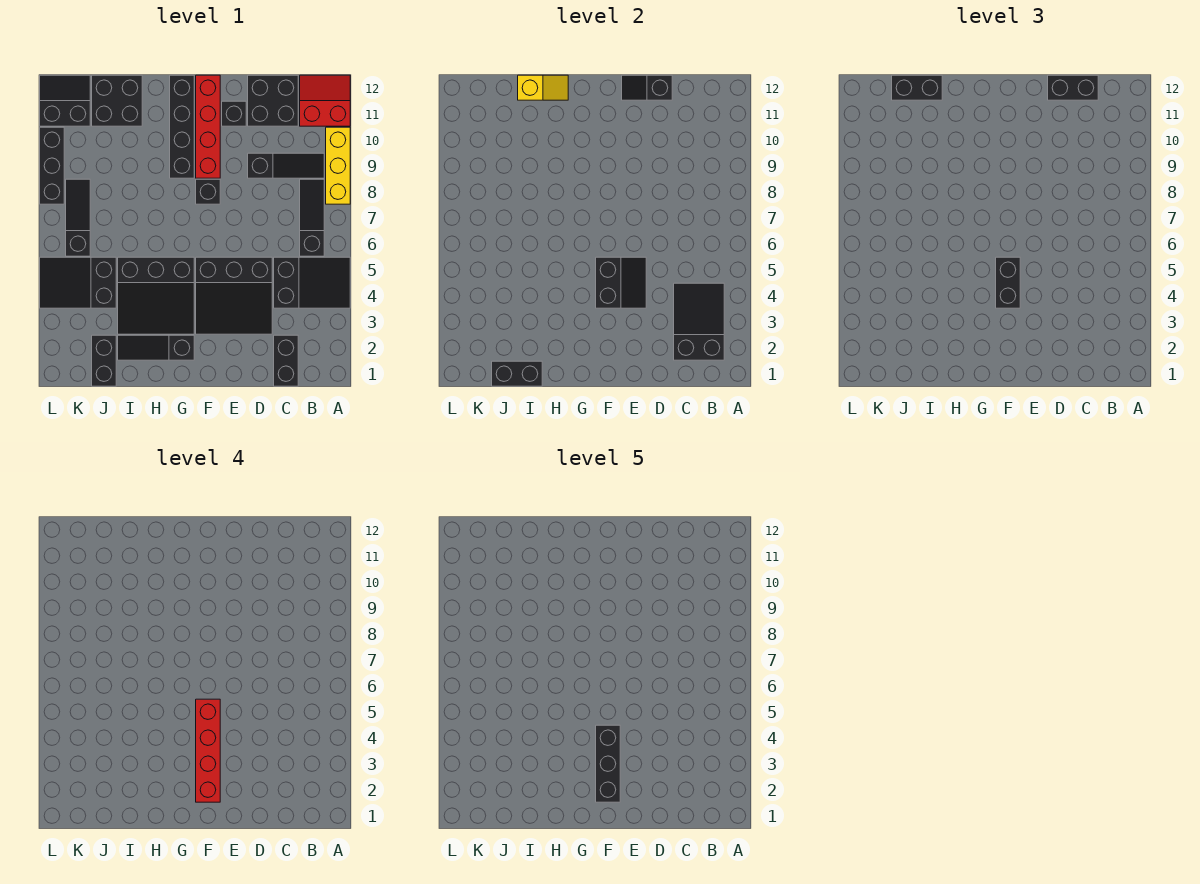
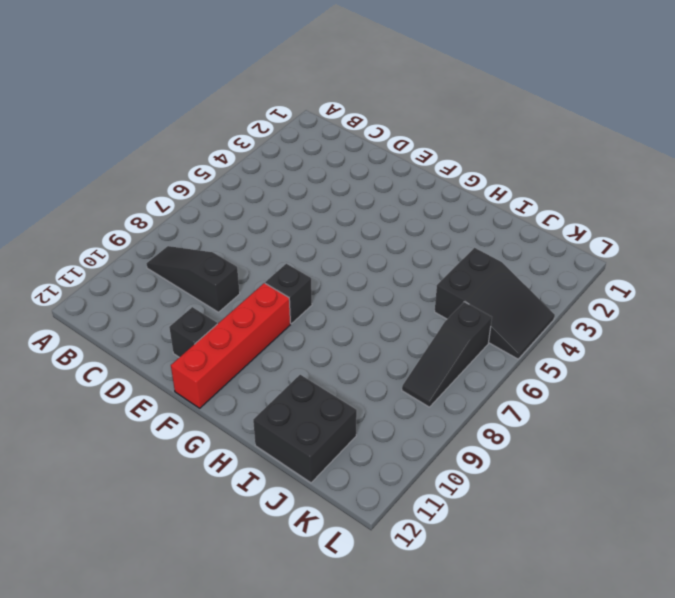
none -> black slope A4:C5 level 1 top C
none -> yellow brick A8:A10 level 1
none -> red slope A11:B12 level 1 top 11
none -> black slope B6:B8 level 1 top 6

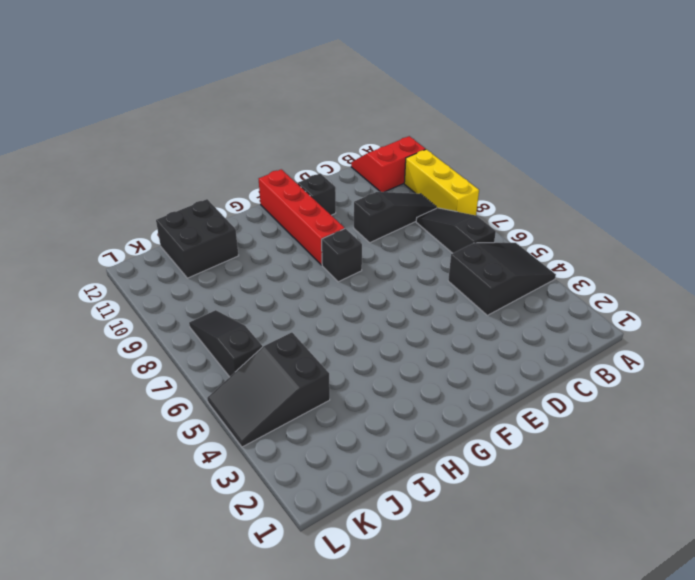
none -> black brick C1:C2 level 1
none -> black brick C11:D12 level 1
none -> black slope D3:F5 level 1 top 5
none -> black slope G2:I2 level 1 top G

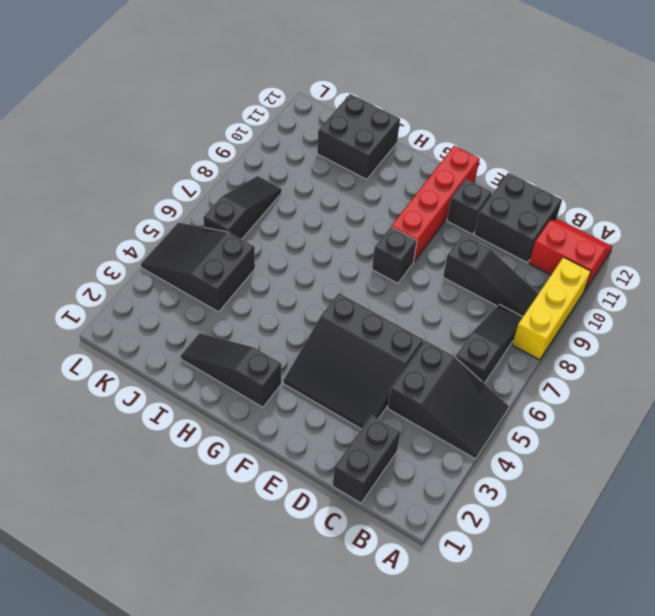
none -> black slope G3:I5 level 1 top 5
none -> black brick G9:G12 level 1
none -> black brick J1:J2 level 1
none -> black slope K11:L12 level 1 top 11

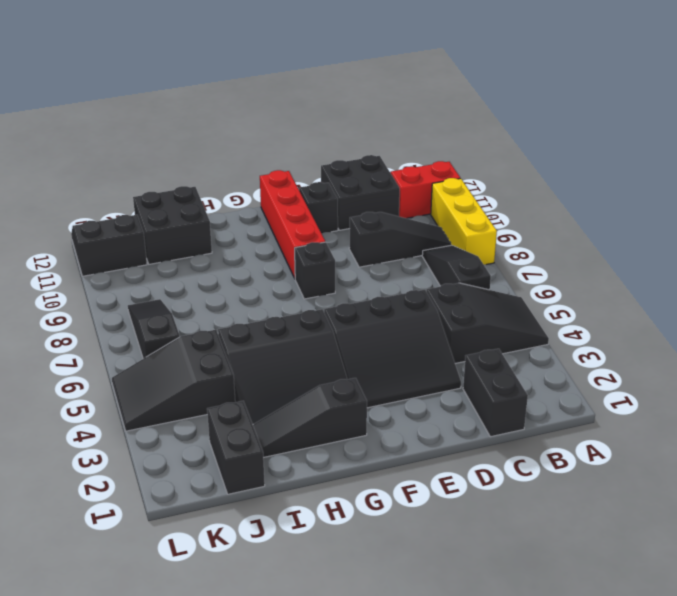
none -> black brick G9:G12 level 1
none -> black brick L8:L10 level 1
none -> black slope B2:C4 level 2 top 2
none -> black slope D12:E12 level 2 top D

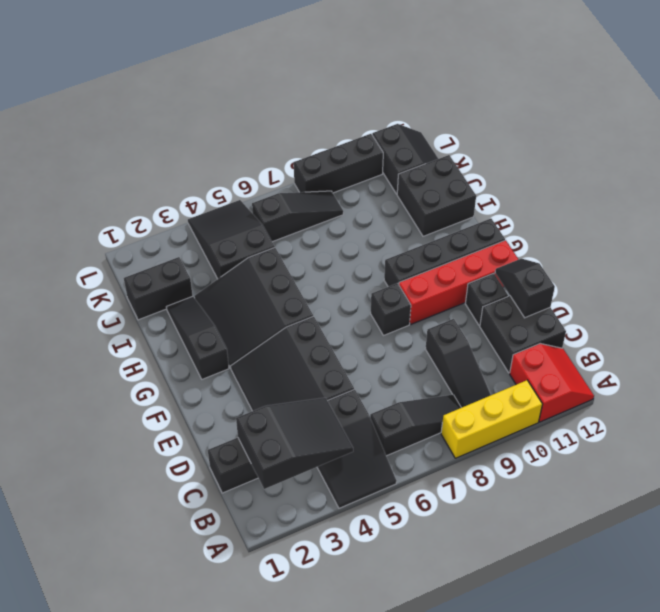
none -> black slope E4:F5 level 2 top F
none -> yellow slope H12:I12 level 2 top I
none -> black brick I1:J1 level 2
none -> black brick C12:D12 level 3

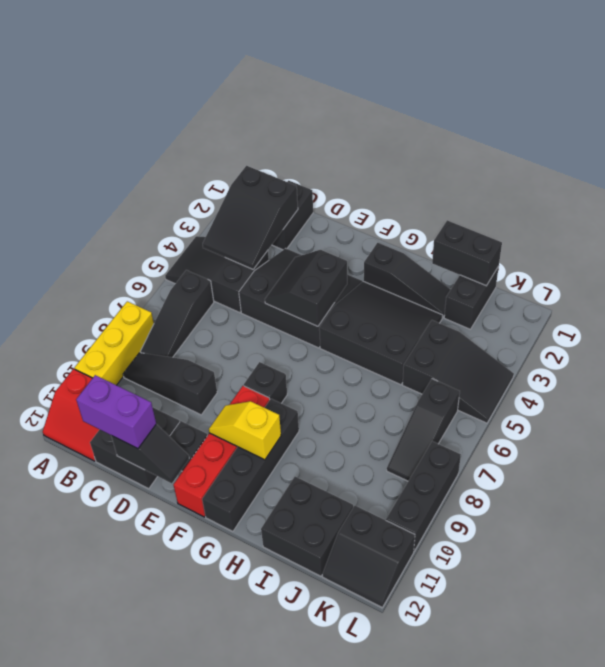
purple brick C12:D12 level 3 -> black brick C12:D12 level 3
yellow slope F10:G10 level 2 top G -> yellow slope H12:I12 level 2 top I
none -> black brick F4:F5 level 3
none -> black brick I12:J12 level 3
none -> red brick F2:F5 level 4
none -> black brick F2:F4 level 5

